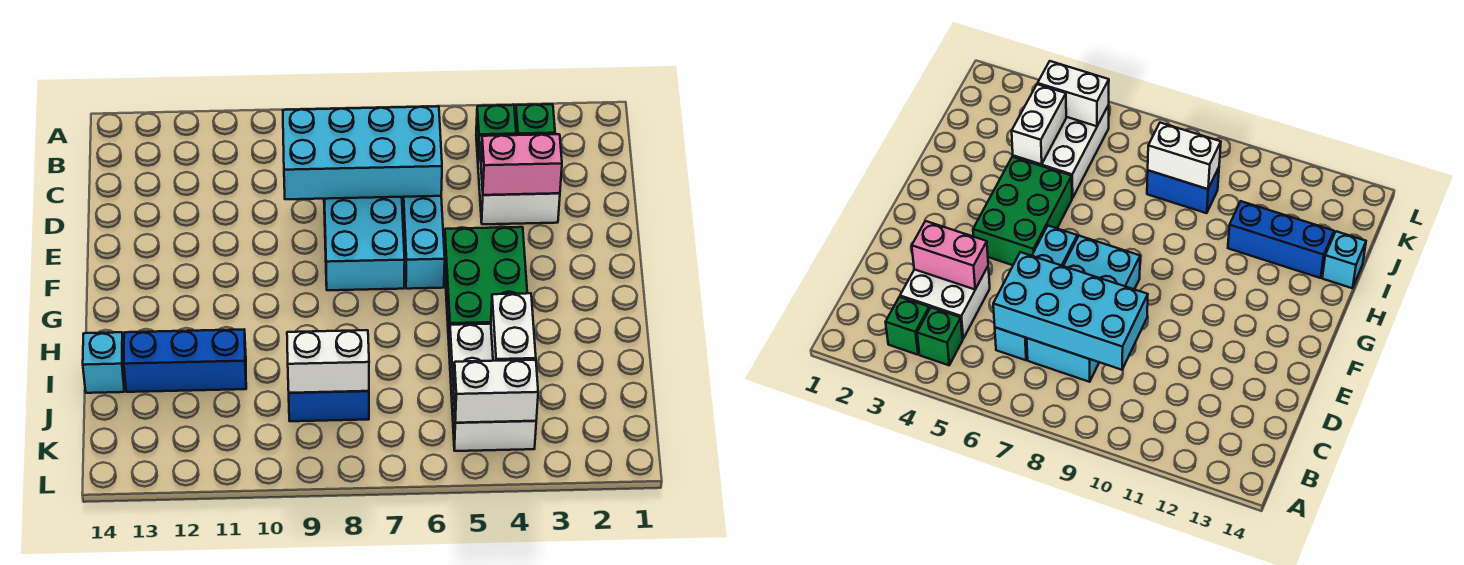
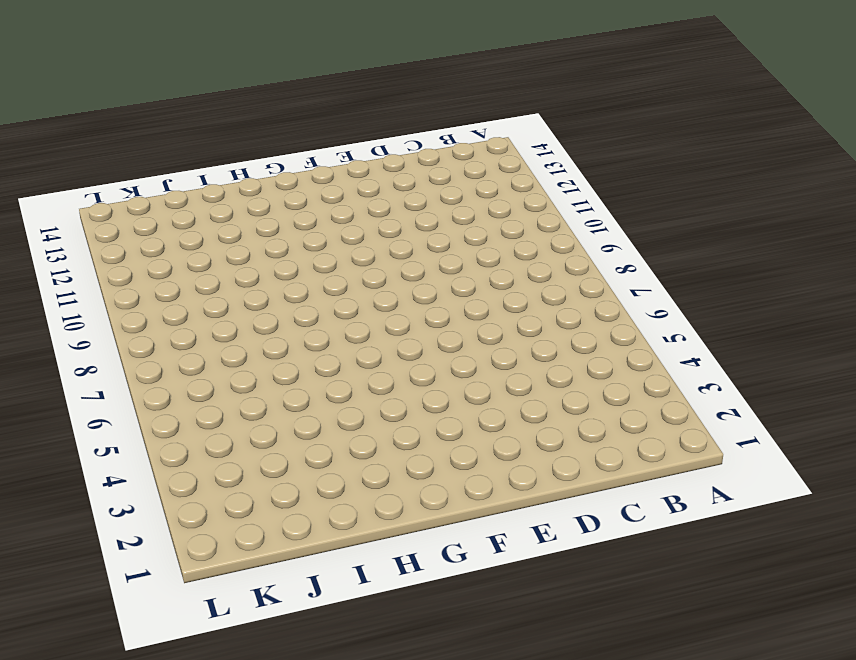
none -> green brick B3 level 1
none -> green brick B4 level 1
none -> white brick C3:D4 level 1

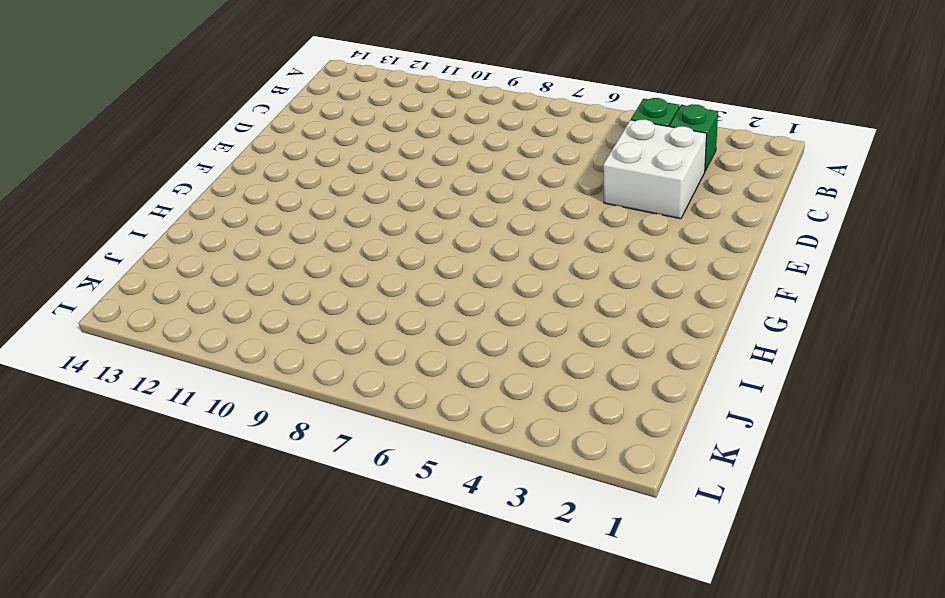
none -> cyan brick C6:F6 level 1
none -> cyan brick C7:F8 level 1
none -> green brick F4:H5 level 1

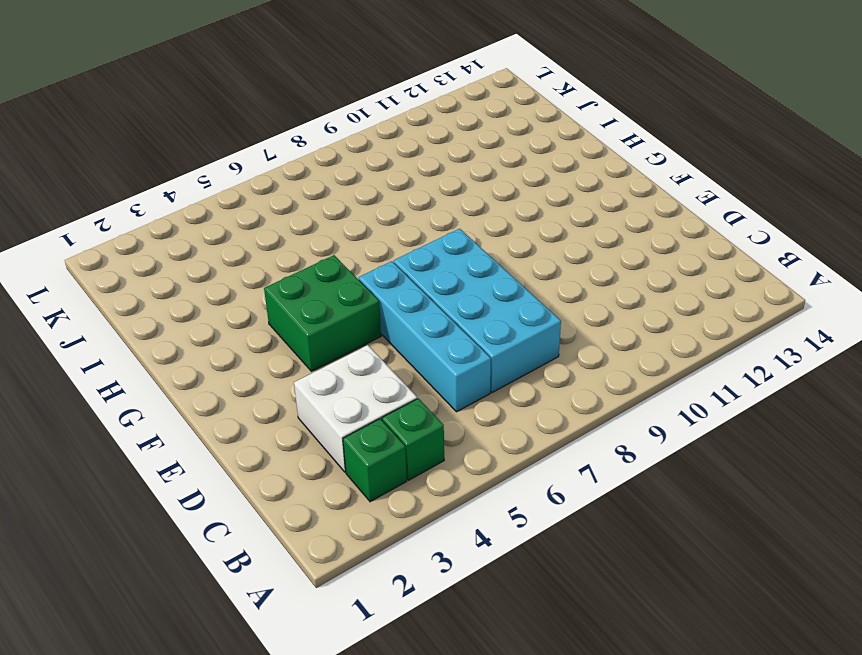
green brick F4:G5 level 1 -> green brick F4:H5 level 1
none -> white brick I4:K5 level 1
none -> blue brick I11:I13 level 1
none -> cyan brick I14 level 1

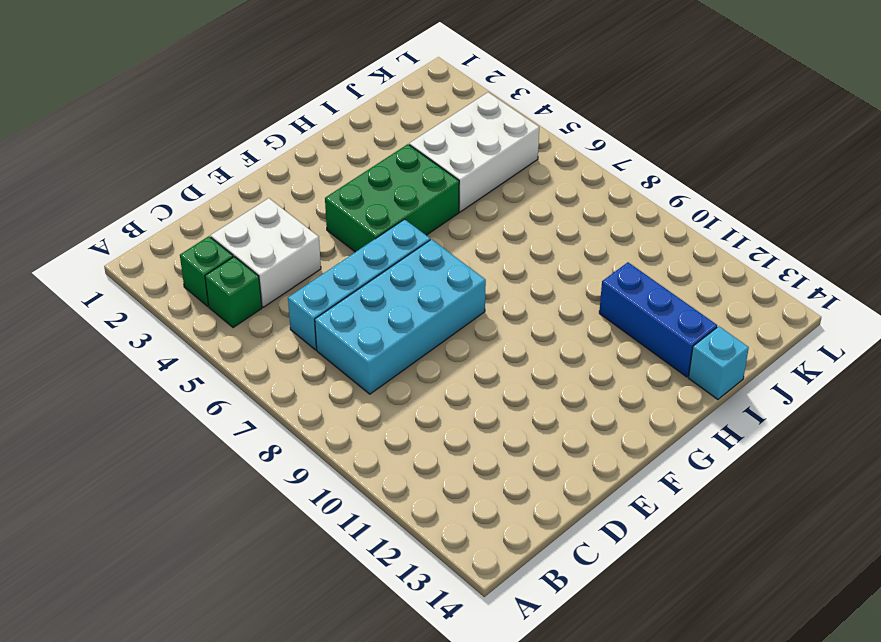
none -> blue brick J8:J9 level 1
none -> cyan brick C6:D9 level 2
none -> pink brick D3:D4 level 2

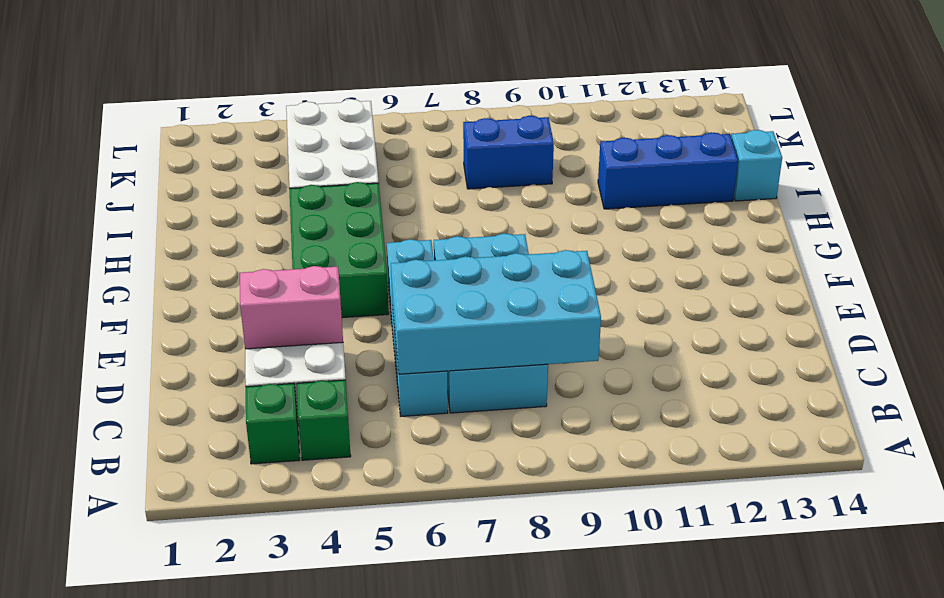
none -> white brick I4:J4 level 2
none -> white brick J8:J9 level 2
none -> white brick K4:K5 level 2

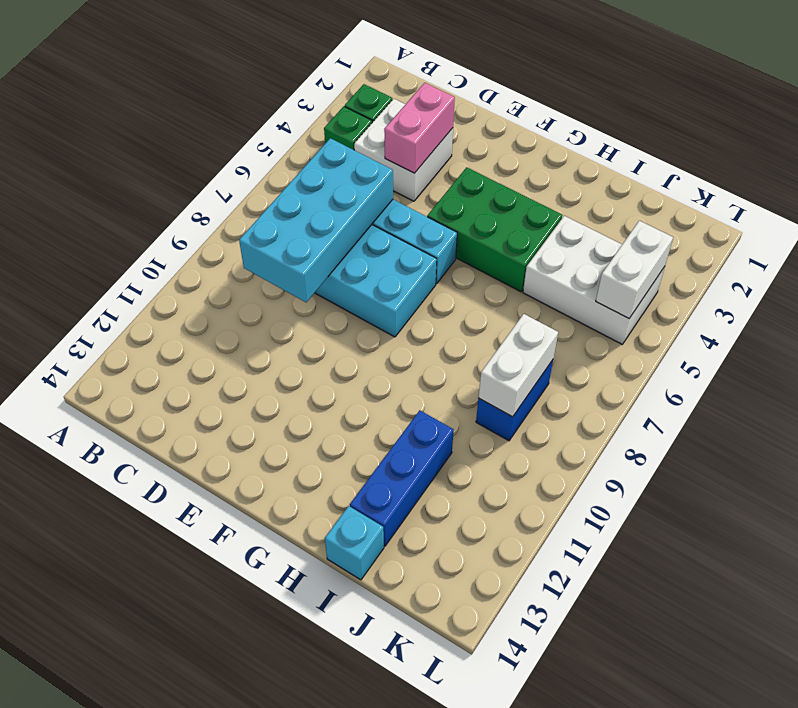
none -> white brick I4:J4 level 2

